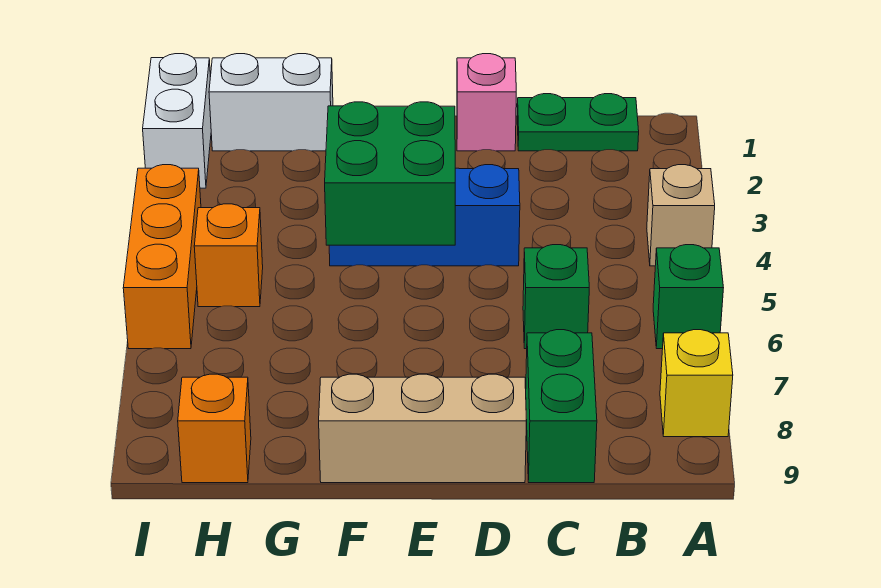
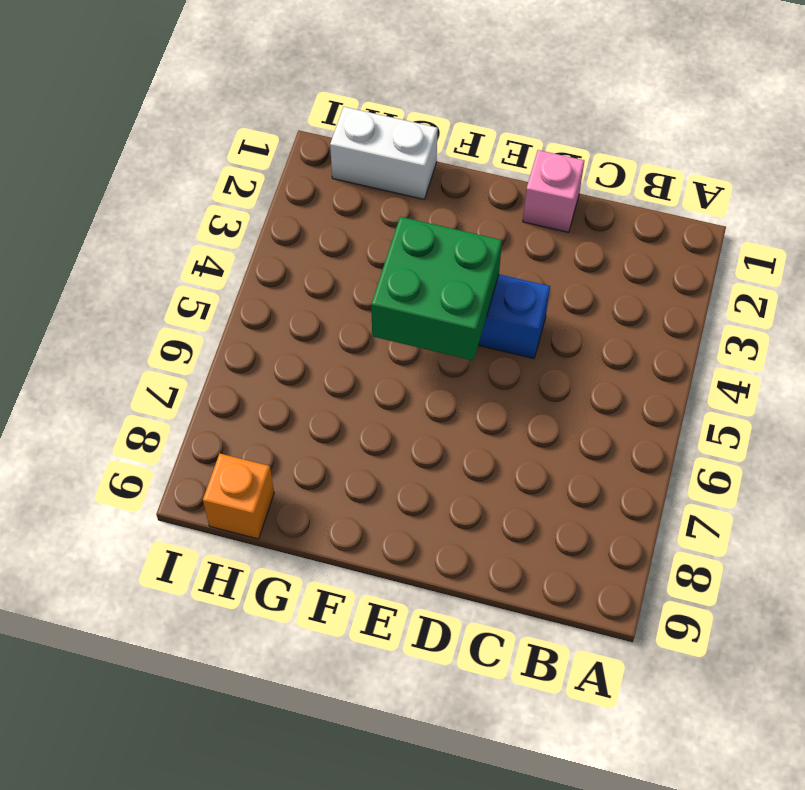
none -> tan brick A4 level 1
none -> green brick A6 level 1
none -> yellow brick A8 level 1

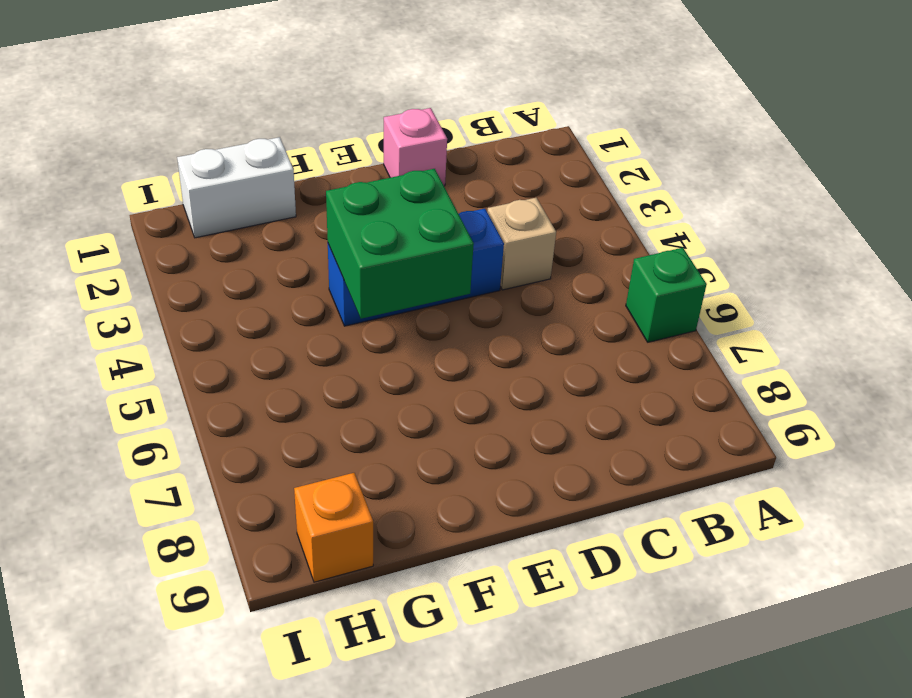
tan brick C4 level 1 -> tan brick A4 level 1
none -> yellow brick A8 level 1
none -> green plate B1:C1 level 1
none -> green brick C6 level 1

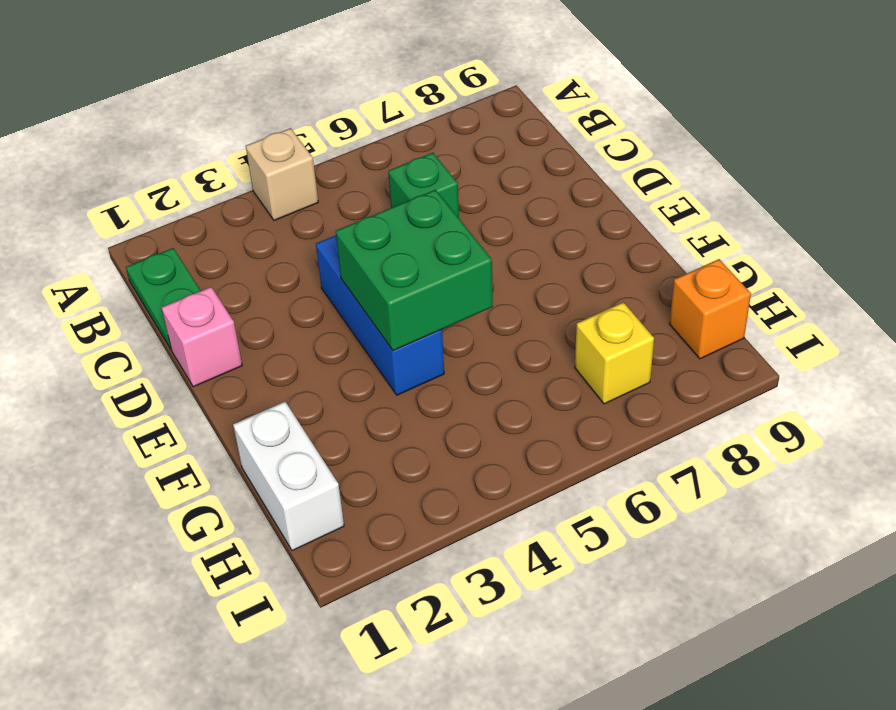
yellow brick H7 level 1 -> yellow brick A8 level 1
none -> green brick A6 level 1
none -> green brick C8:C9 level 1
none -> tan brick D9:F9 level 1

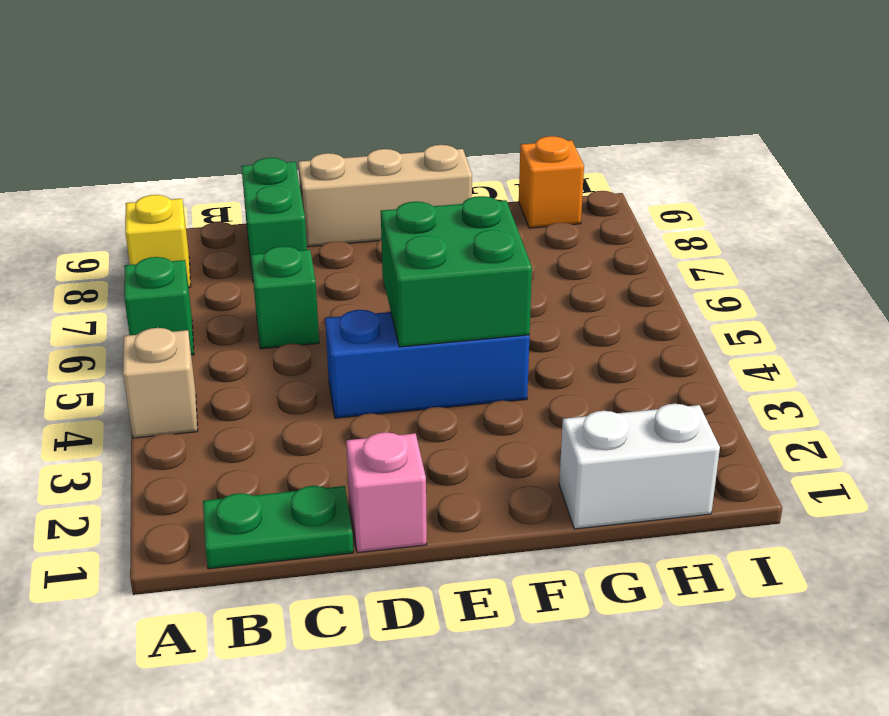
none -> orange brick H5 level 1
none -> white brick I1:I2 level 1
none -> orange brick I4:I6 level 1

